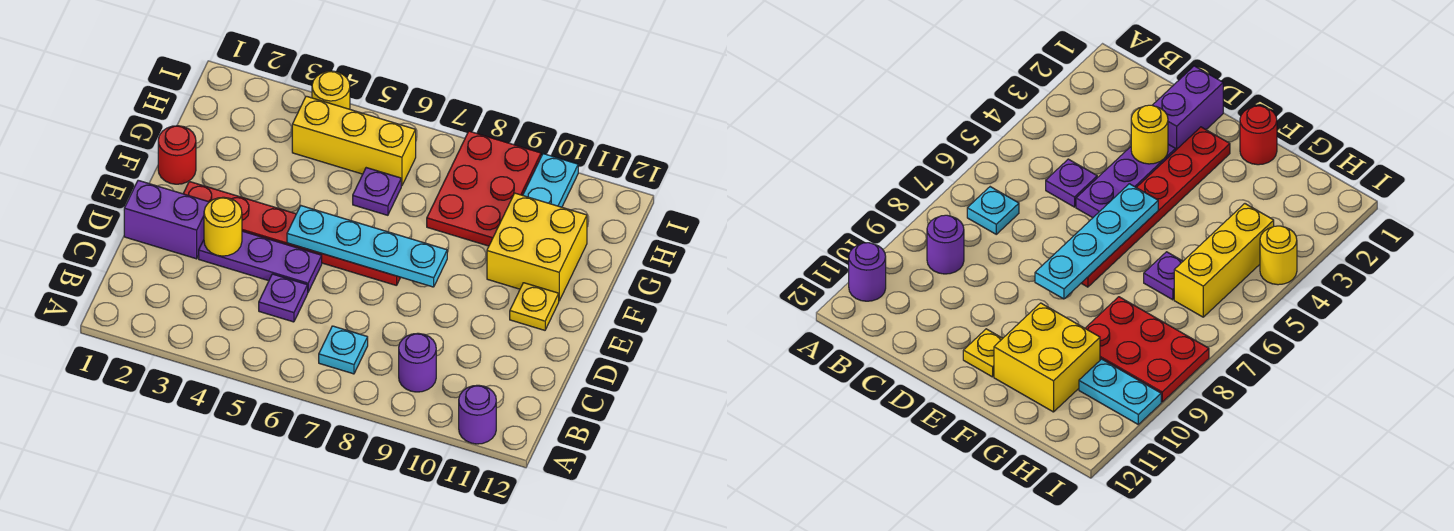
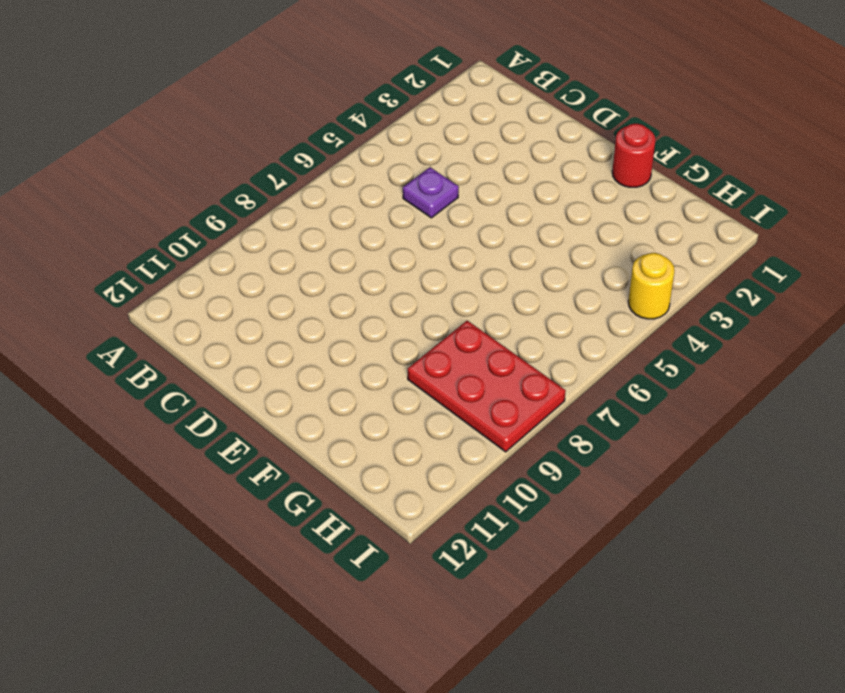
none -> purple round brick A11 level 1
none -> cyan plate B7 level 1
none -> purple round brick B9 level 1

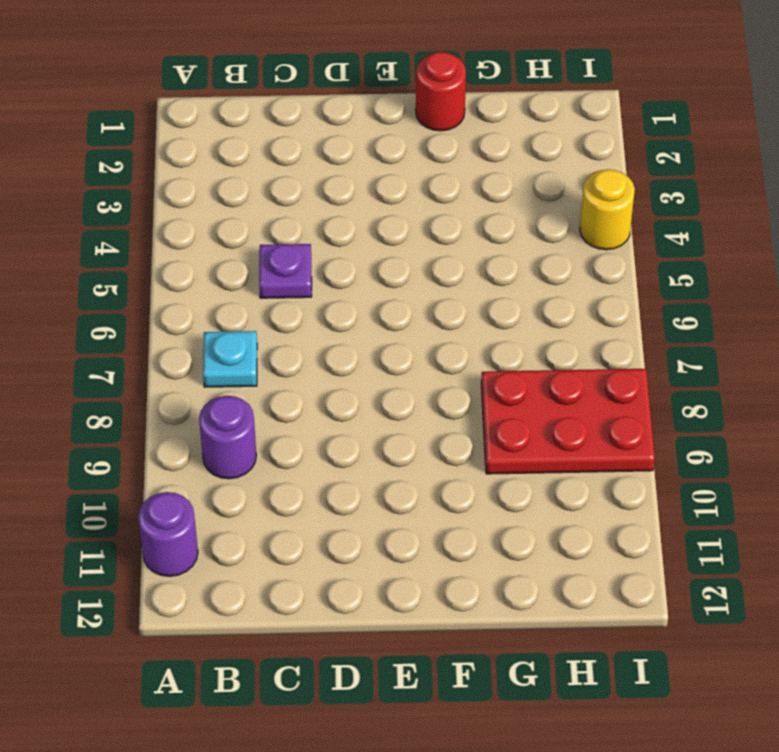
none -> purple brick D1:D2 level 1
none -> purple plate D3:D5 level 1
none -> red plate E2:E7 level 1

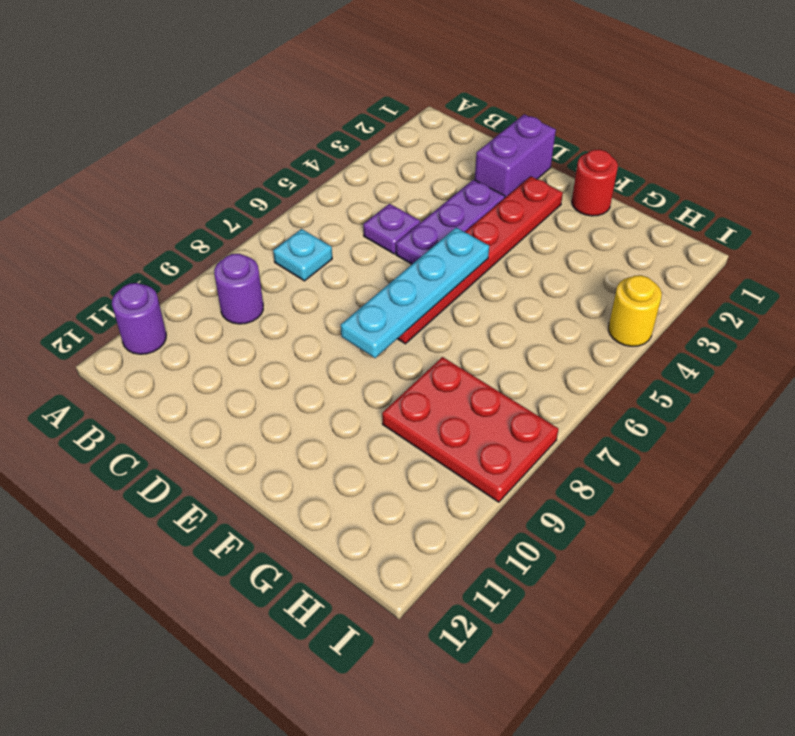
none -> yellow plate E11 level 1
none -> yellow brick F10:G11 level 1
none -> purple plate G6 level 1

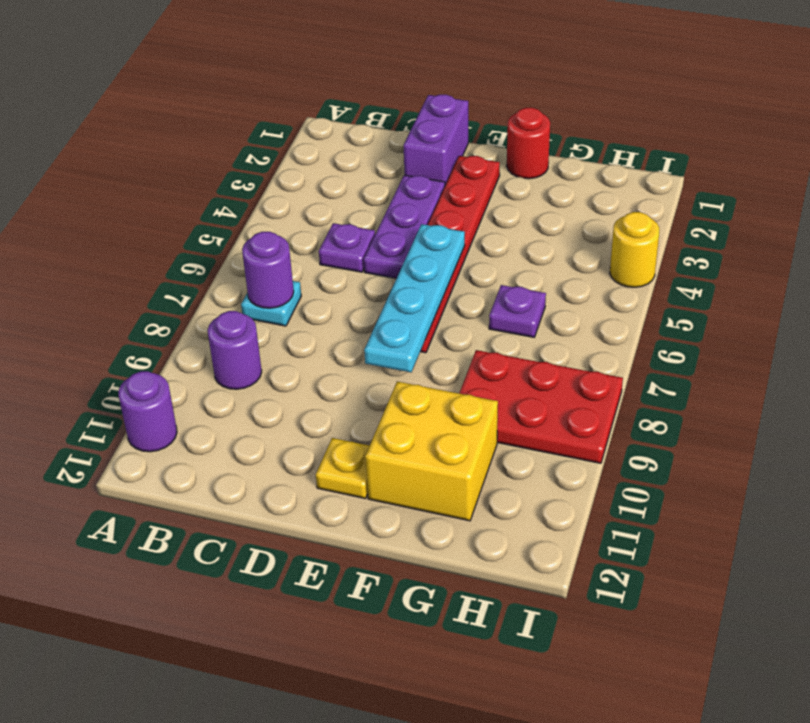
purple round brick B7 level 2 -> none
none -> yellow brick H4:H6 level 1
none -> cyan plate H10:I10 level 1
none -> yellow round brick D3 level 2

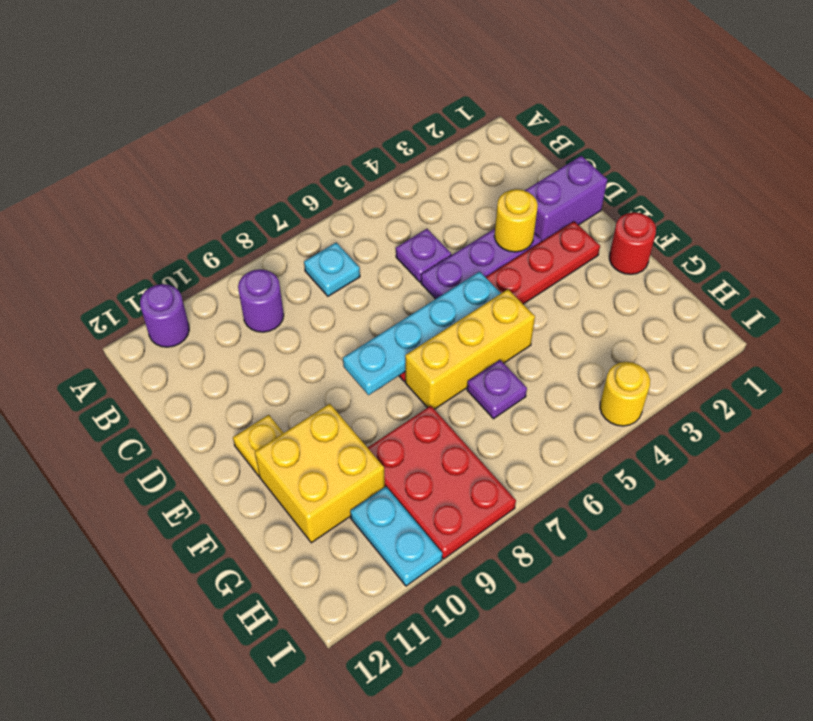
yellow brick F5:F7 level 1 -> yellow brick H4:H6 level 1

